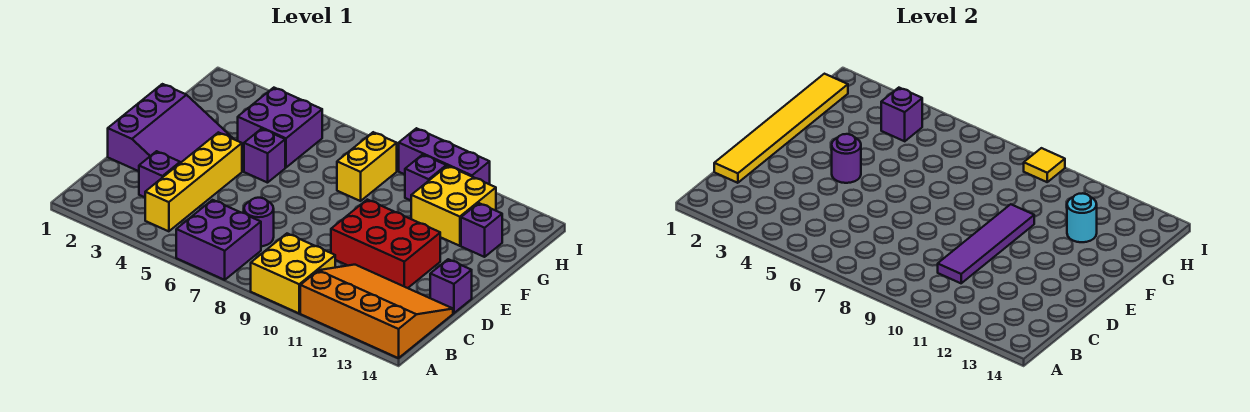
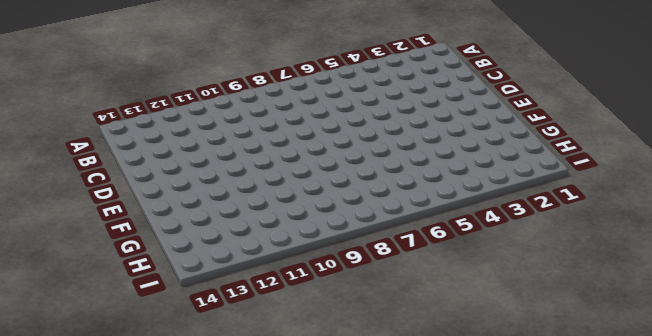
none -> purple brick A6:B7 level 1
none -> yellow brick A9:B10 level 1
none -> orange slope A11:C14 level 1 top A

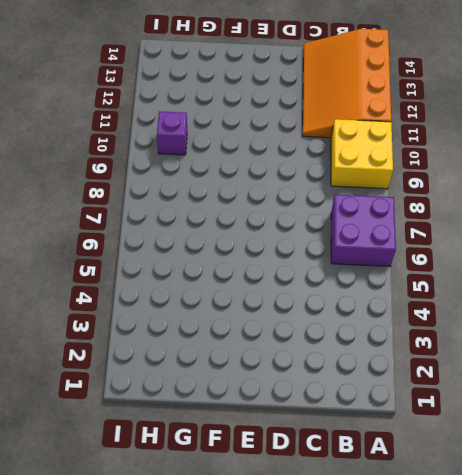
none -> yellow brick B4:E4 level 1
none -> purple brick C3 level 1
none -> purple round brick C7 level 1

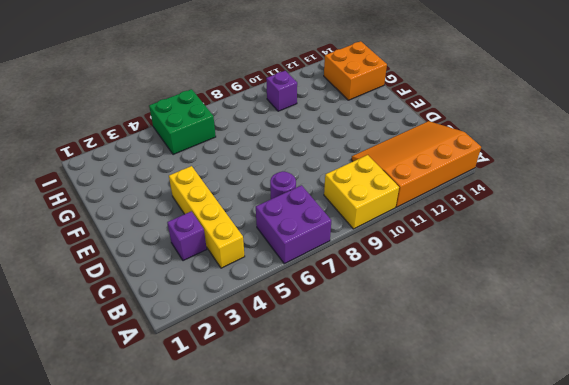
orange brick G13:H14 level 1 -> purple brick G13 level 1
green brick H5:I6 level 1 -> purple brick G4:H5 level 1
none -> purple slope D1:F3 level 1 top 1
none -> red brick D10:E12 level 1
none -> purple brick D14 level 1

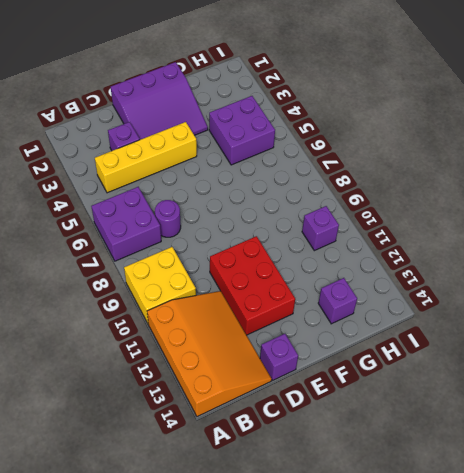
none -> purple brick F5 level 1
none -> yellow brick G8:H8 level 1
none -> yellow brick G11:H12 level 1

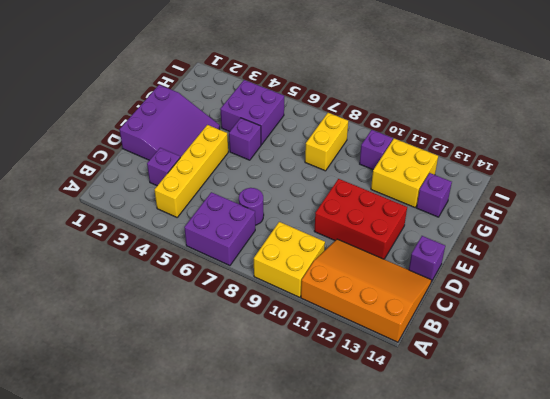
none -> purple brick I9:I11 level 1
none -> yellow tile C1:H1 level 2
none -> purple tile C10:F10 level 2

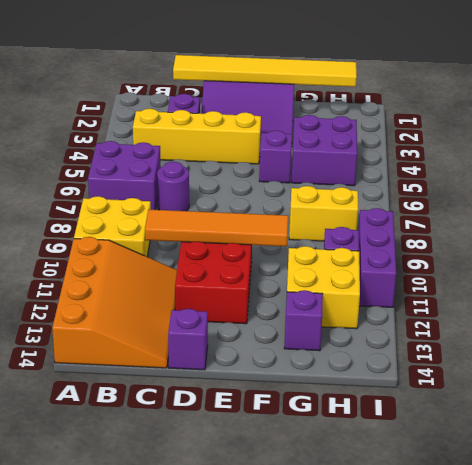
orange tile C10:F10 level 2 -> purple tile C10:F10 level 2
none -> purple round brick E4 level 2
none -> cyan round brick G12 level 2
none -> purple brick H4 level 2

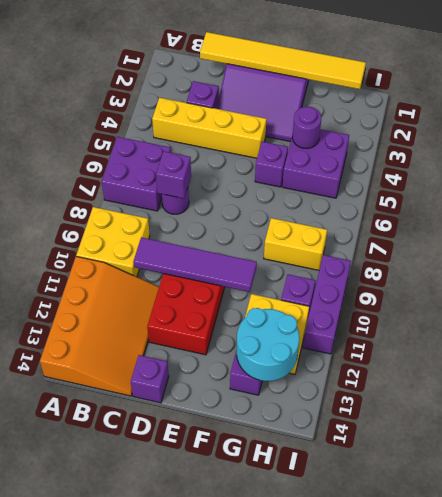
purple brick C7 level 2 -> purple brick H4 level 2
purple round brick G4 level 2 -> purple round brick E4 level 2
cyan round brick G12:H13 level 2 -> cyan round brick G12 level 2
none -> yellow tile I9 level 2

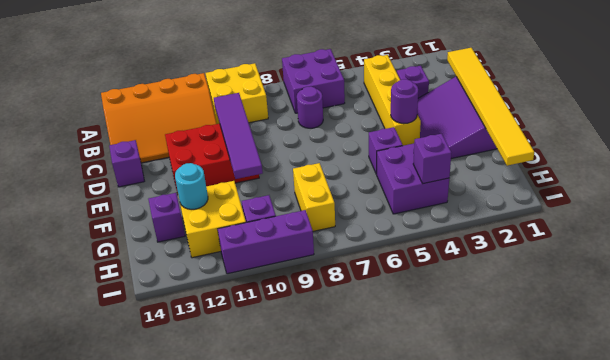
none -> yellow tile I9 level 2

